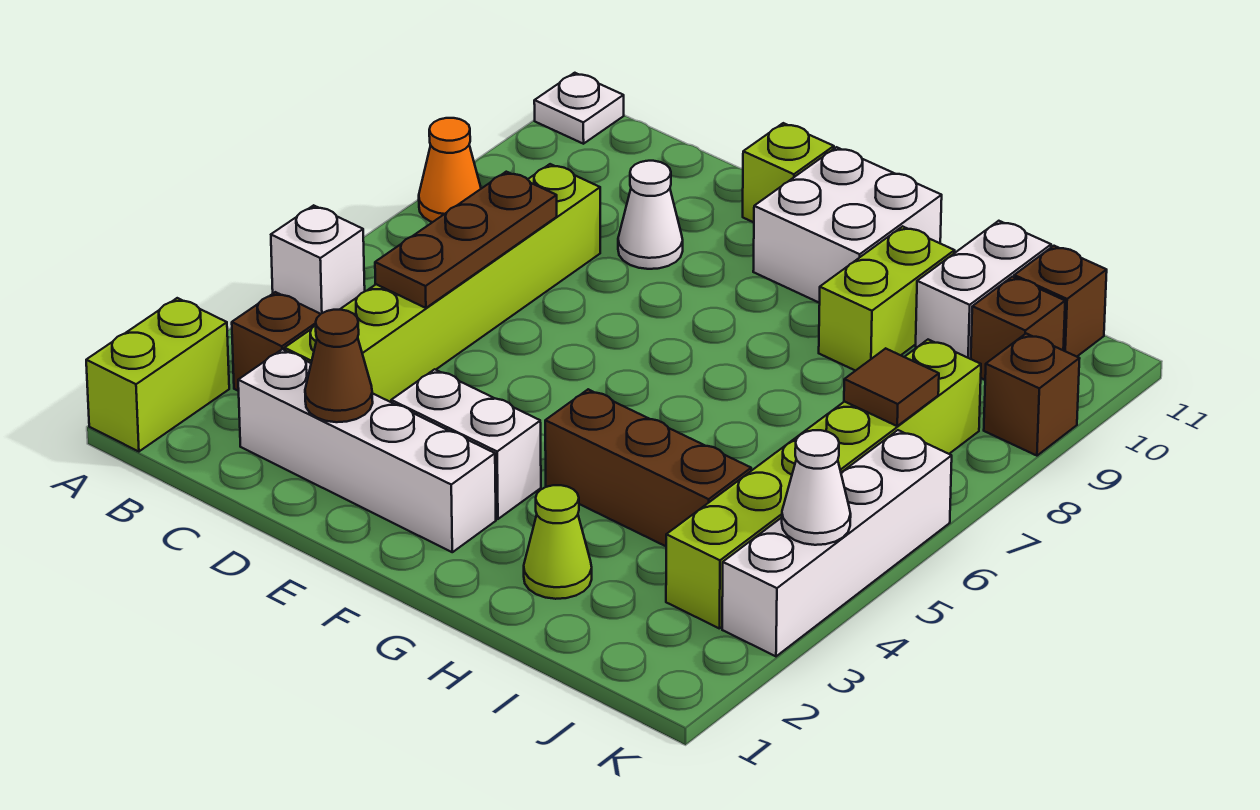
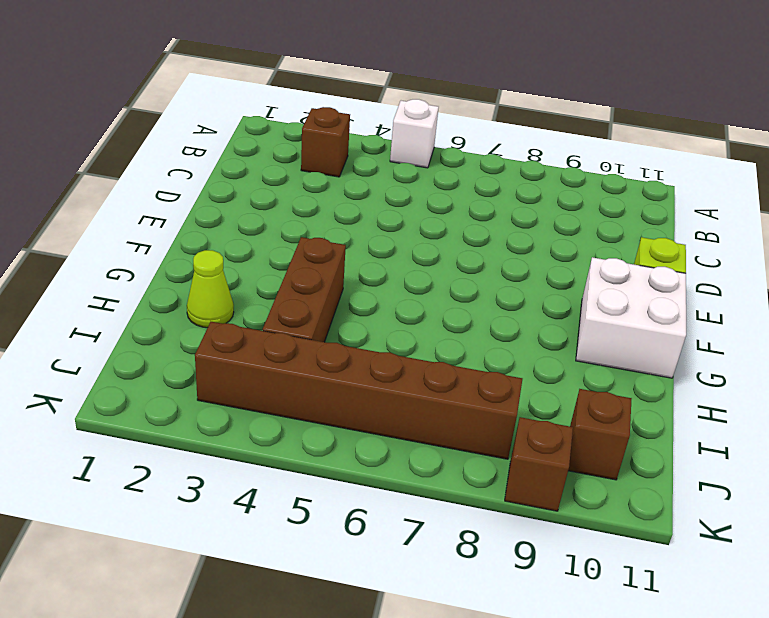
brown brick J3:J8 level 1 -> lime brick J3:J8 level 1
none -> lime brick A1:A2 level 1
none -> orange cone A8 level 1
none -> white plate A11 level 1

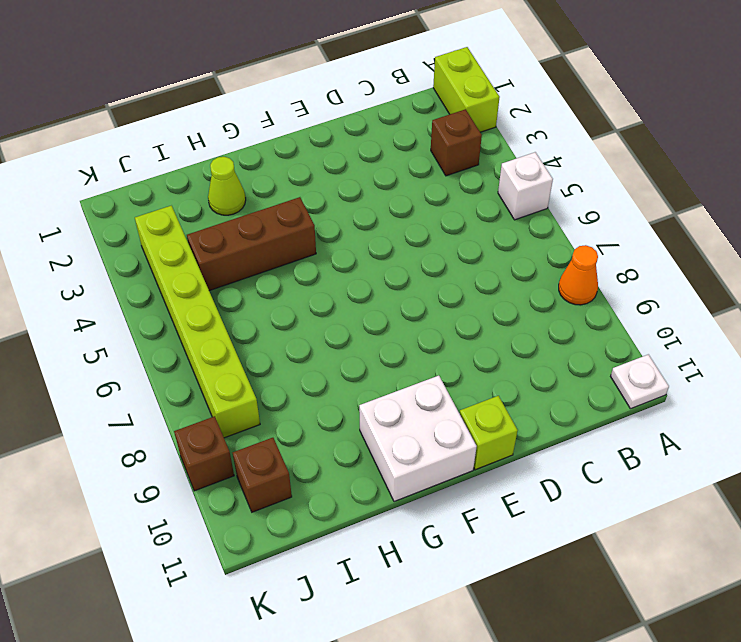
none -> white brick C2:F2 level 1
none -> lime brick C3:C8 level 1
none -> white cone D9 level 1

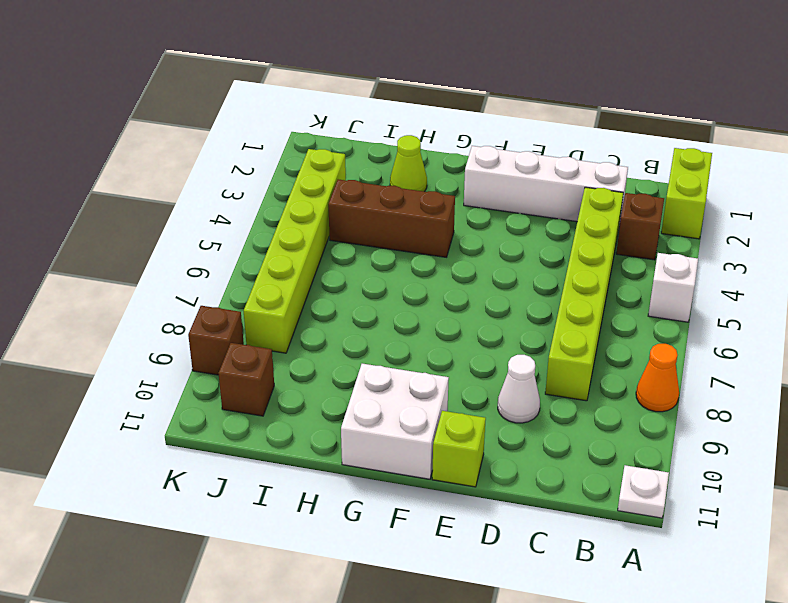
none -> white brick E3:F3 level 1
none -> lime brick H9:H10 level 1
none -> white brick I10:I11 level 1

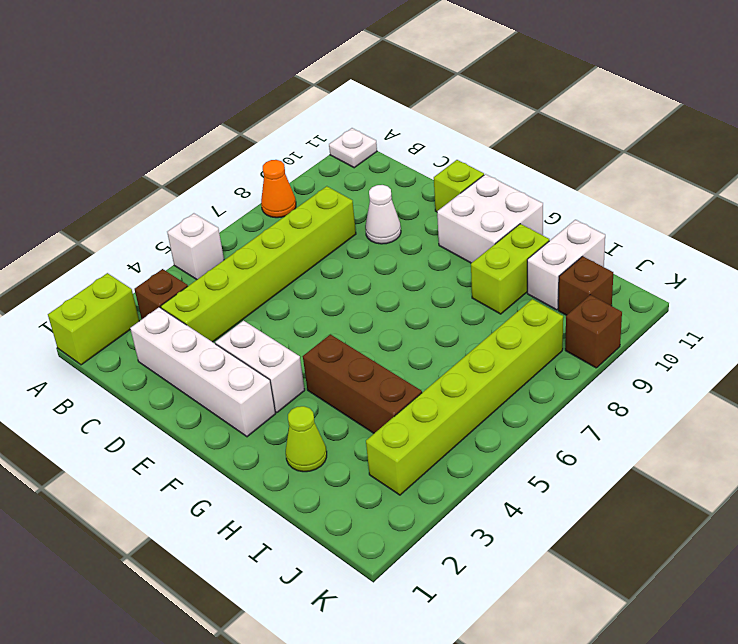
none -> brown brick J11 level 1
none -> white brick K3:K6 level 1
none -> brown plate C5:C7 level 2

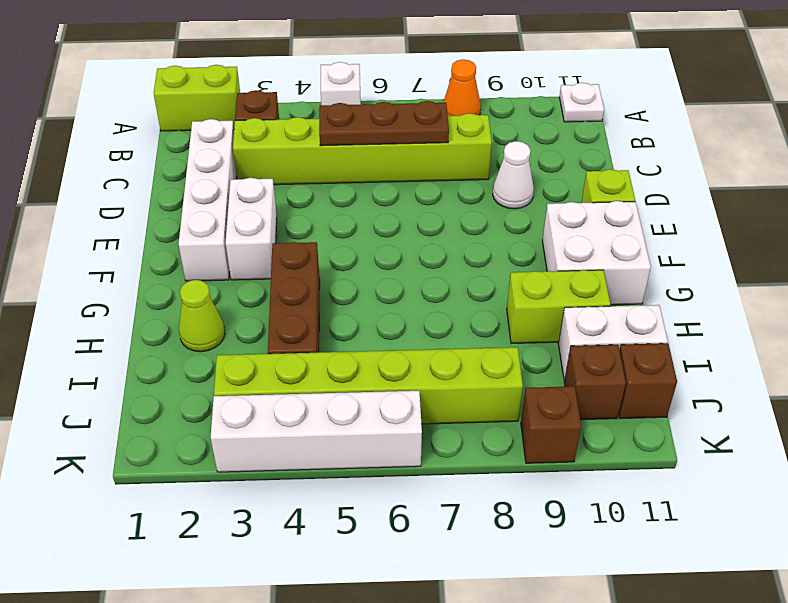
none -> brown cone D2 level 2
none -> brown tile J7 level 2
none -> white cone K4 level 2

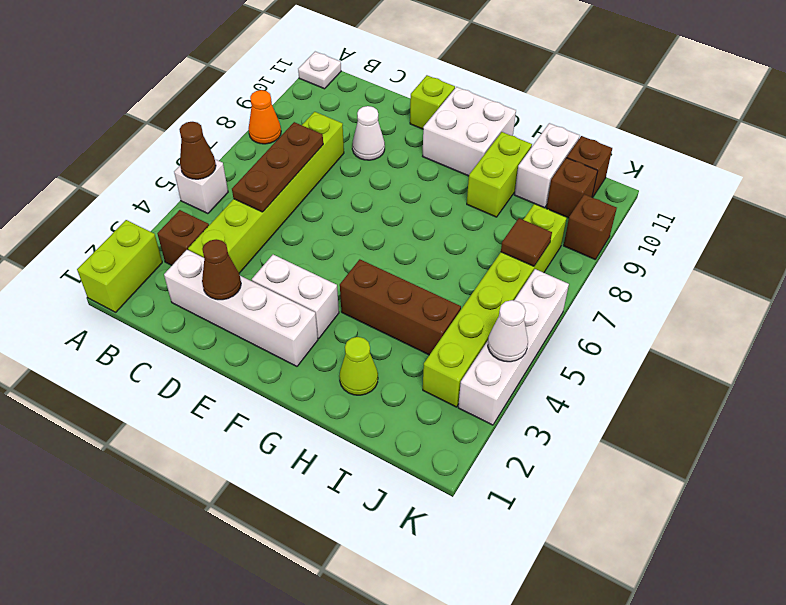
brown cone A5 level 2 -> none

